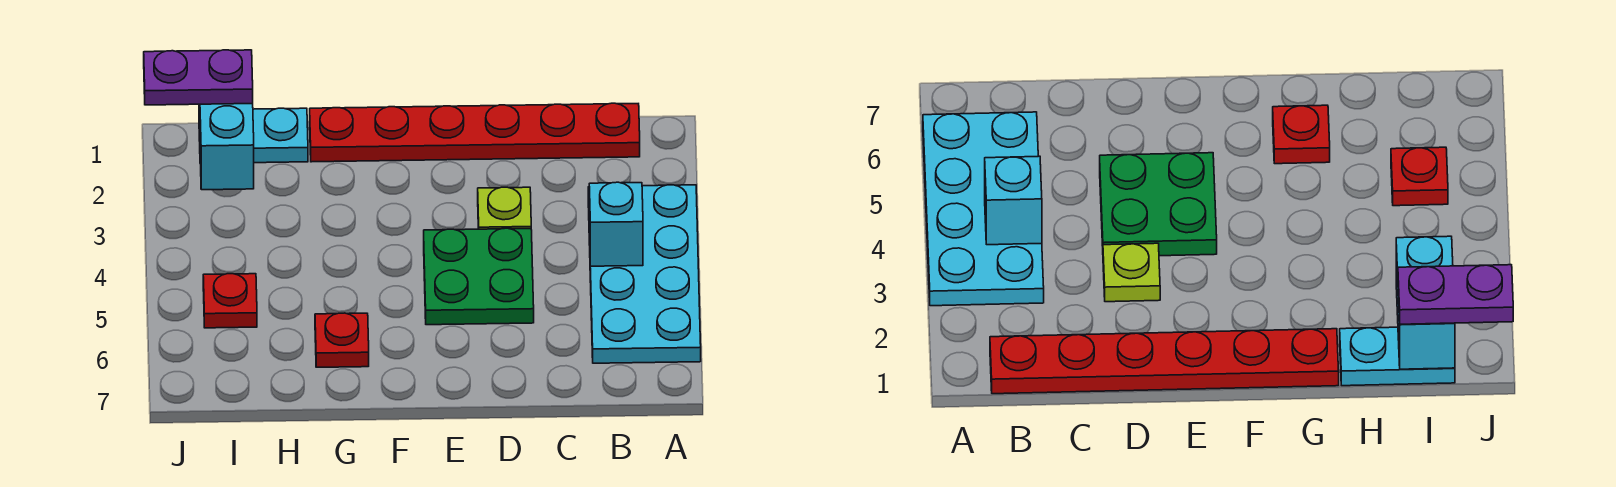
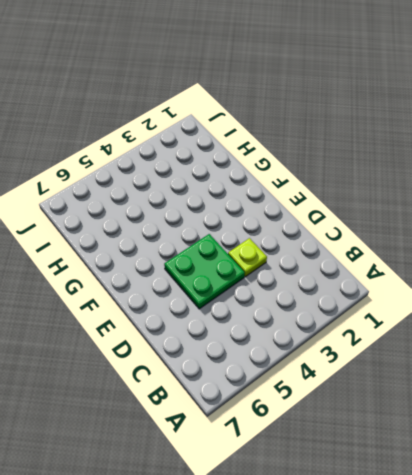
none -> cyan plate A3:B6 level 1
none -> red plate B1:G1 level 1

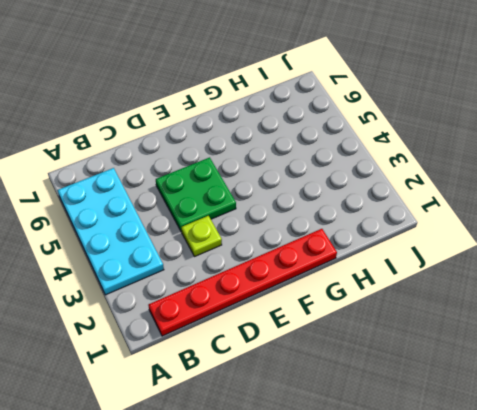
none -> red plate G6 level 1
none -> cyan plate H1:I1 level 1

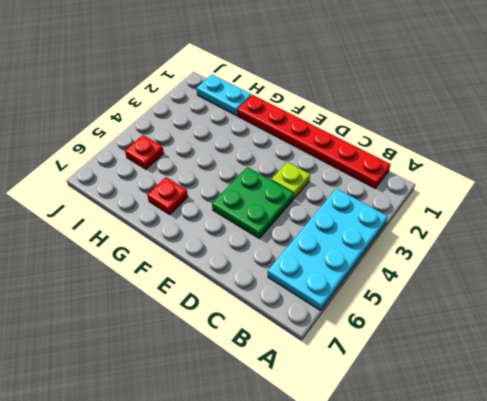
none -> cyan brick B4 level 2
none -> cyan brick I1:I2 level 2

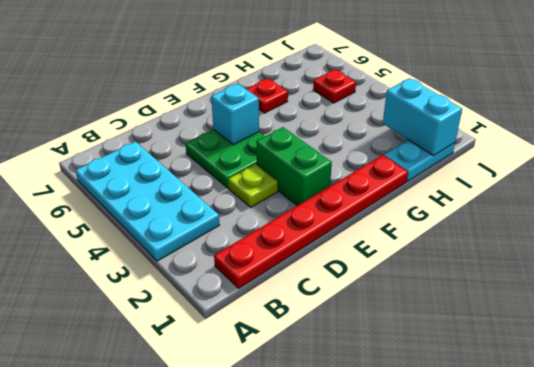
green brick E2:E3 level 1 -> none
cyan brick E5 level 2 -> cyan brick B4 level 2
none -> purple plate I1:J1 level 3

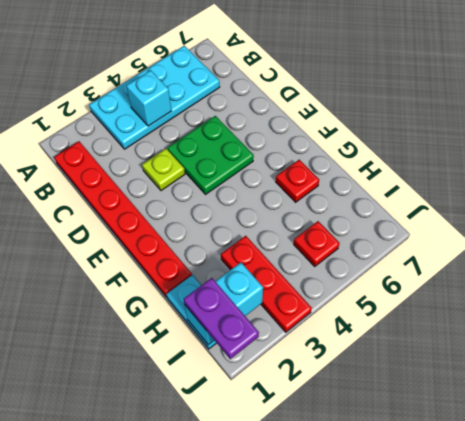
red plate H3:J3 level 1 -> none

